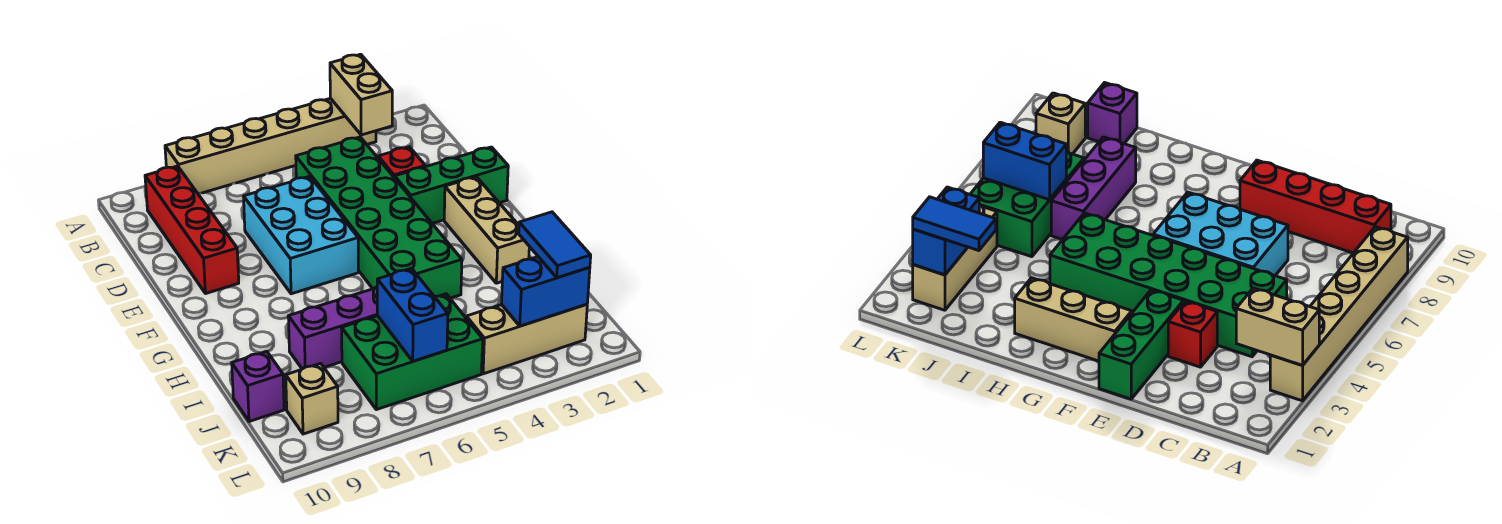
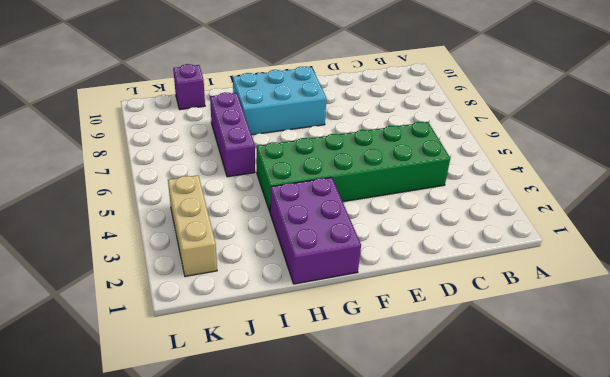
cyan brick F8:H9 level 1 -> cyan brick D6:F7 level 1
purple brick G1:H3 level 1 -> tan brick F2:H2 level 1
none -> tan brick A3:A8 level 1
none -> red brick B9:E9 level 1
none -> red brick D3 level 1

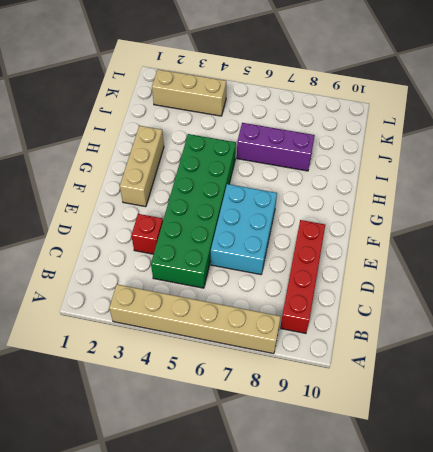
none -> green brick E1:E3 level 1
none -> green brick J5:K7 level 1
none -> purple brick J10 level 1

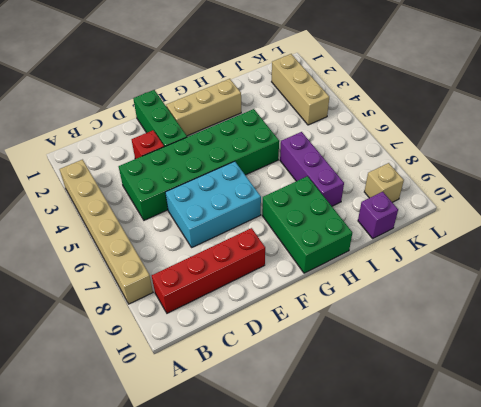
green brick G8:H10 level 1 -> green brick J5:K7 level 1
none -> tan brick A3:B3 level 2
none -> blue brick J6:K6 level 2
none -> blue brick K2:K3 level 2

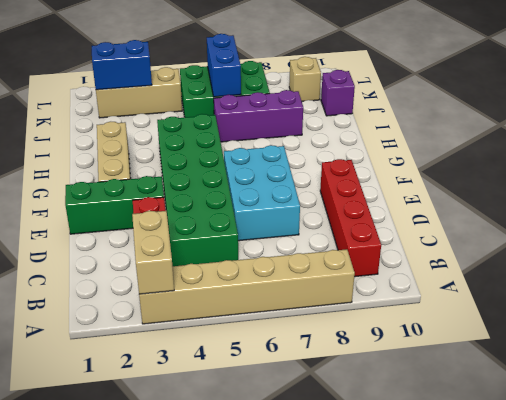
none -> blue tile J2:K2 level 3

